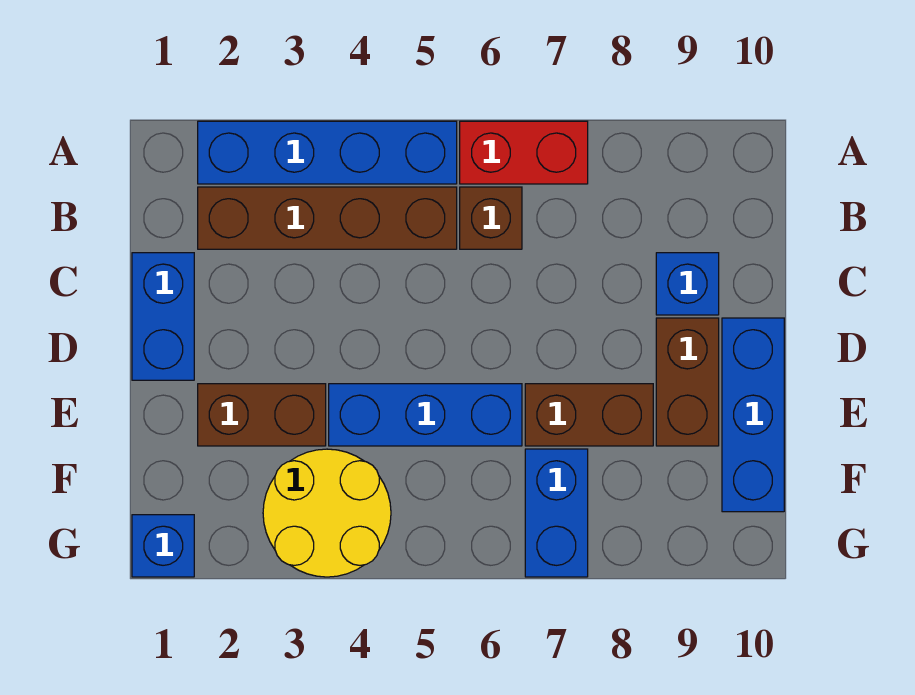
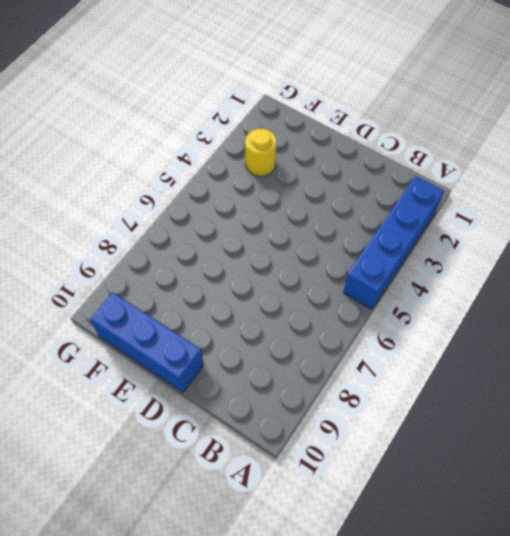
yellow round brick F3 level 1 -> yellow round brick F3:G4 level 1
none -> red brick A6:A7 level 1
none -> brown brick B2:B5 level 1
none -> brown brick B6 level 1

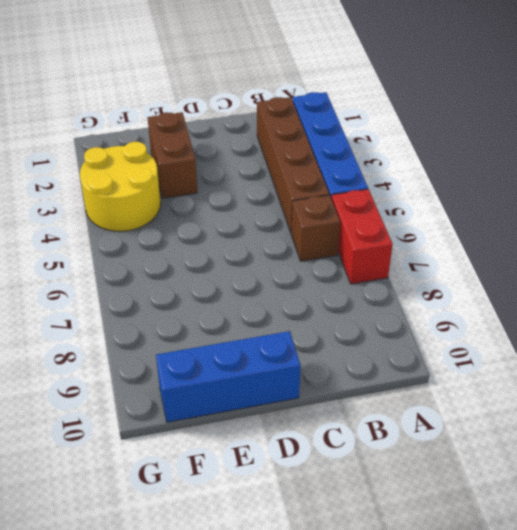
none -> blue brick C1:D1 level 1
none -> blue brick C9 level 1
none -> brown brick D9:E9 level 1

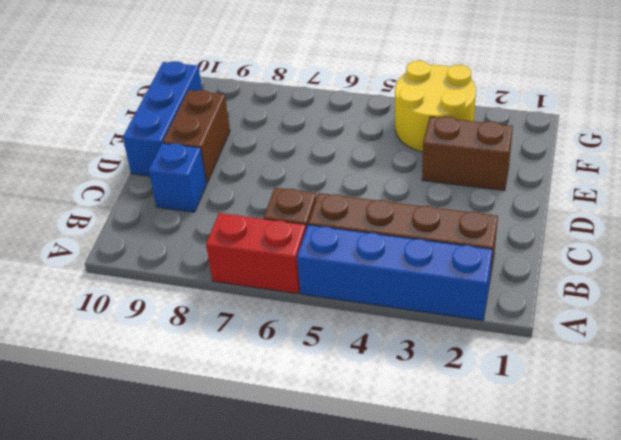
none -> blue brick C1:D1 level 1
none -> blue brick E4:E6 level 1
none -> brown brick E7:E8 level 1

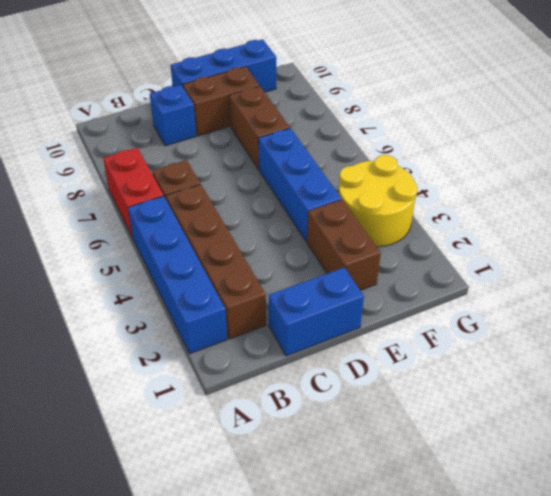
none -> blue brick F7:G7 level 1
none -> blue brick G1 level 1

